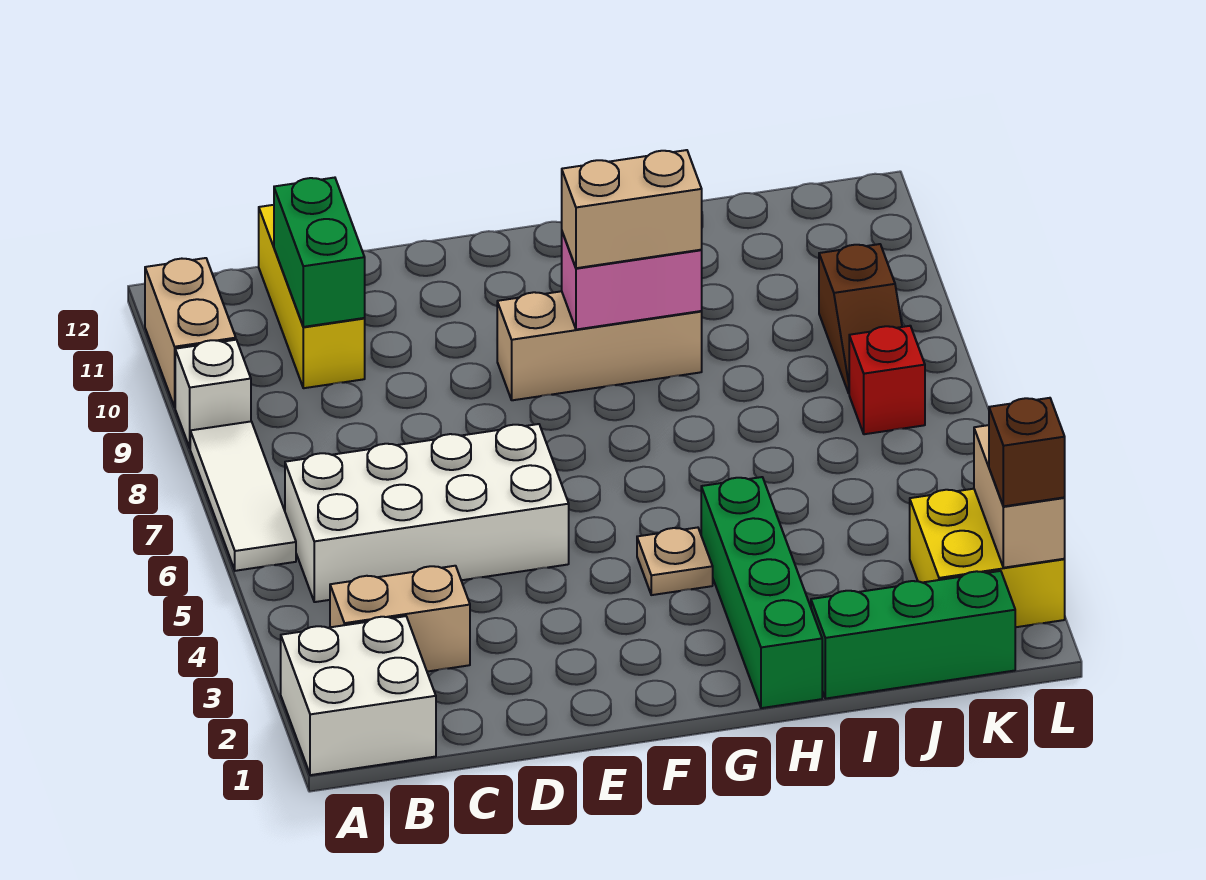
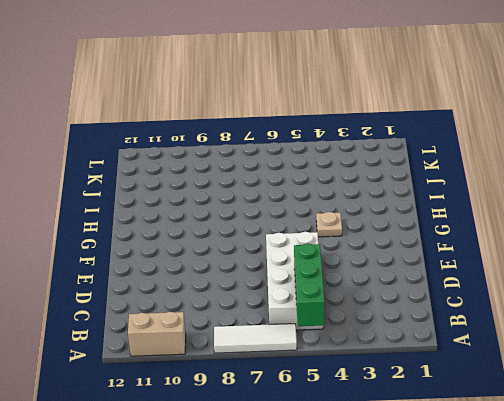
green brick A5:C5 level 2 -> green brick I1:K1 level 1
none -> white brick A1:B2 level 1
none -> white brick A9 level 1
none -> tan brick B3:C3 level 1

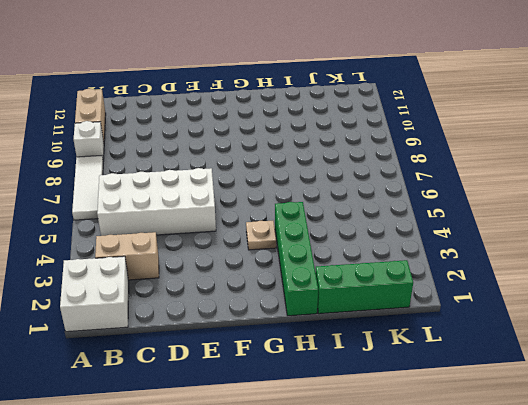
none -> yellow brick C10:C12 level 1
none -> tan brick F9:H9 level 1
none -> yellow brick K2:L3 level 1

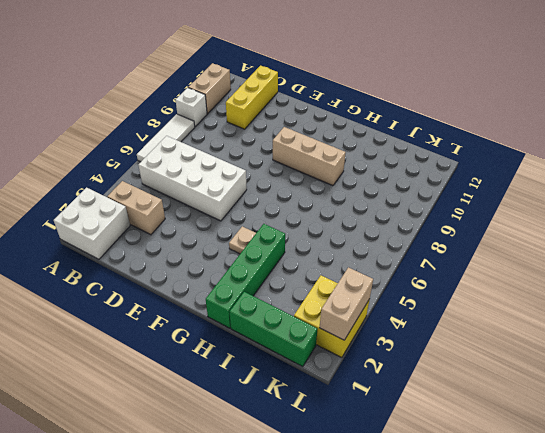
none -> red brick K7 level 1
none -> brown slope K8:K9 level 1 top 9
none -> green brick C10:C11 level 2

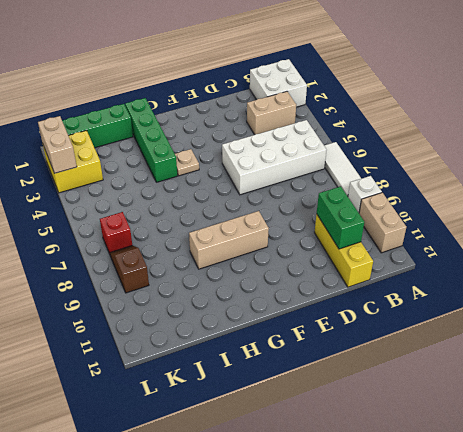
none -> pink brick G9:H9 level 2
none -> tan brick G9:H9 level 3
none -> brown brick L2 level 3

